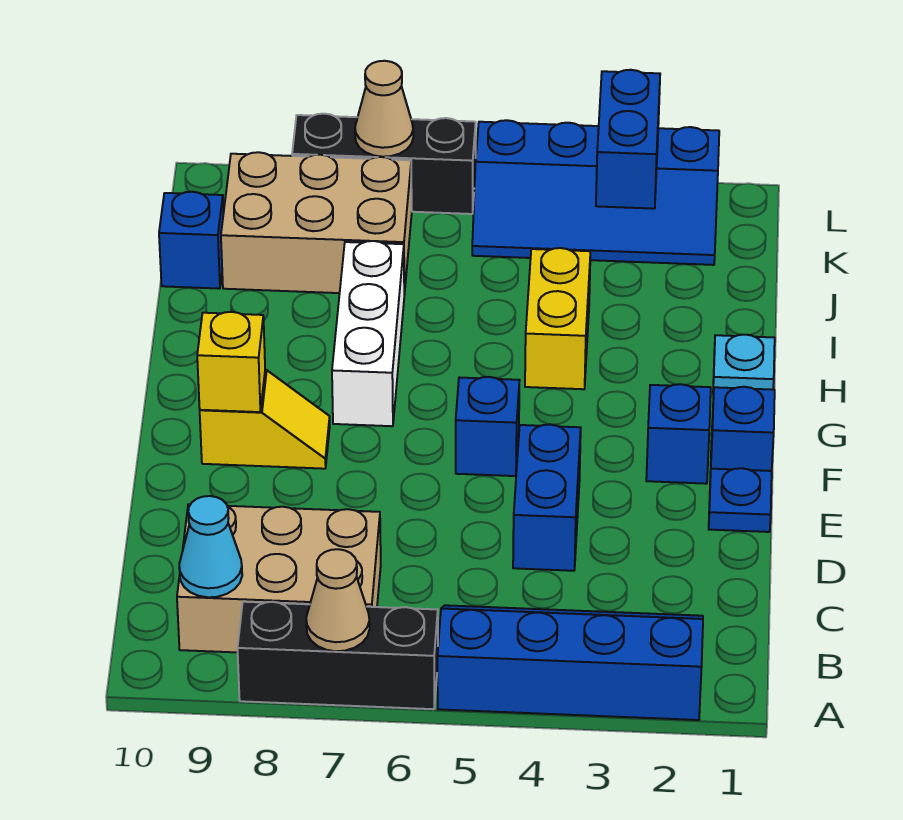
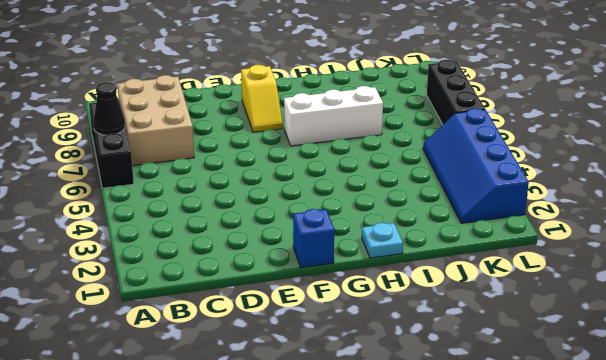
black cone A7 level 2 -> tan cone A7 level 2
none -> blue slope A2:B5 level 1 top A
none -> blue brick D4:E4 level 1
none -> blue plate E1 level 1

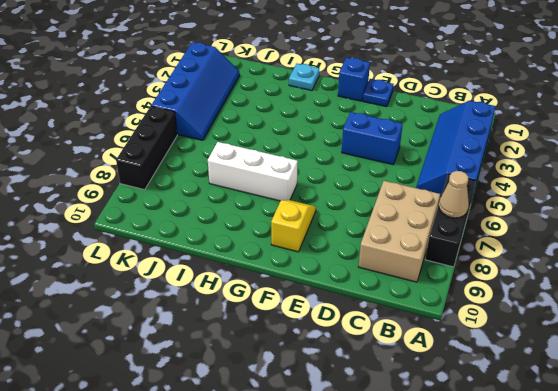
none -> blue brick F2 level 1
none -> blue brick F5 level 1
none -> yellow brick H4:I4 level 1

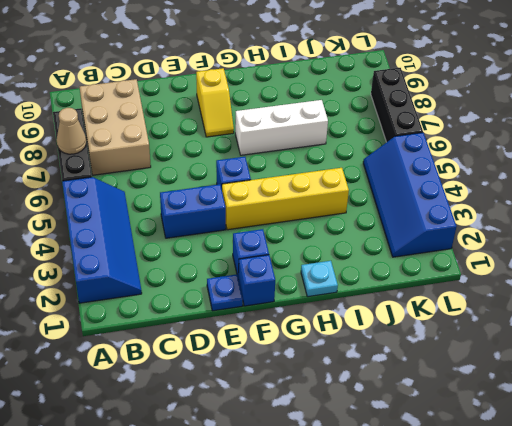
yellow brick F4:I4 level 1 -> yellow brick H4:I4 level 1
none -> tan brick J7:K9 level 1
none -> blue brick J10 level 1
none -> cyan cone B9 level 2

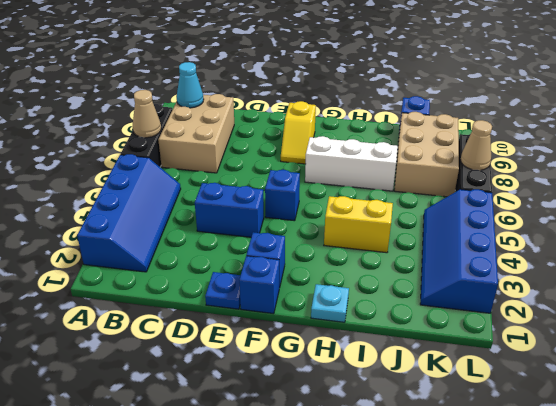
none -> yellow brick F9 level 2
none -> blue brick K3:L3 level 2

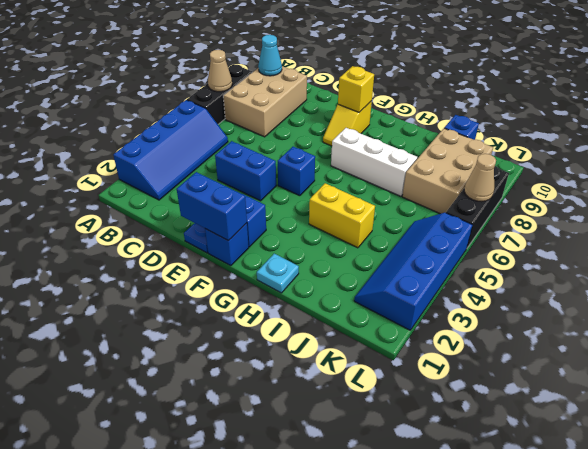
blue brick E1:F1 level 2 -> blue brick K3:L3 level 2

